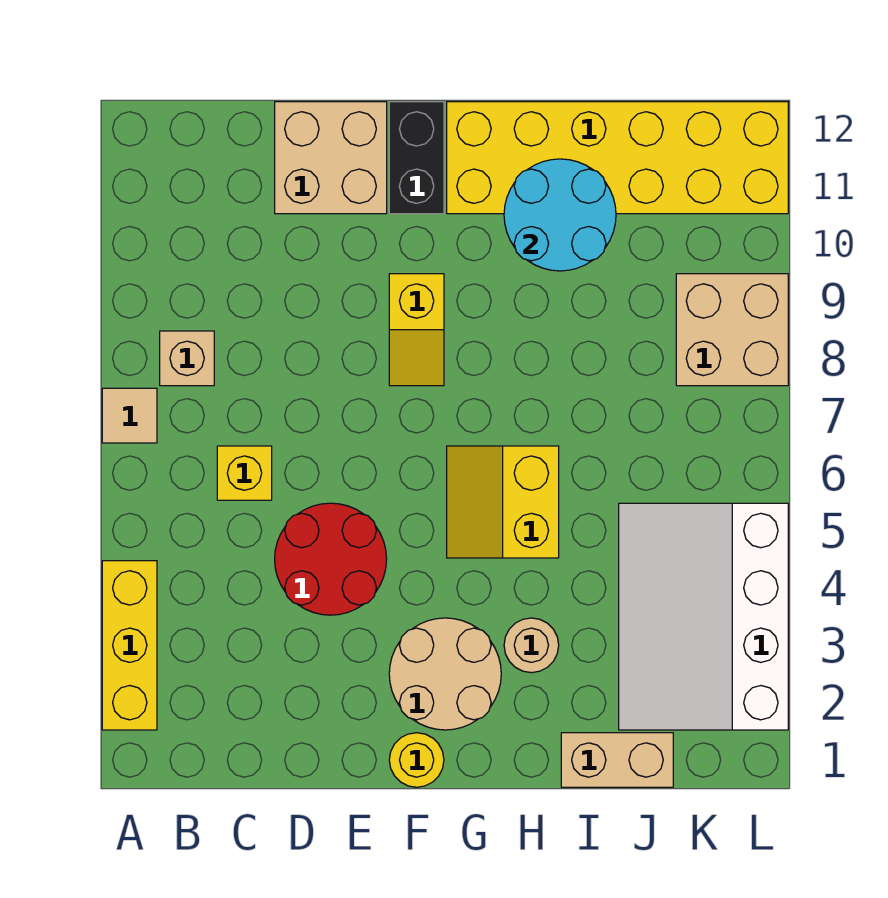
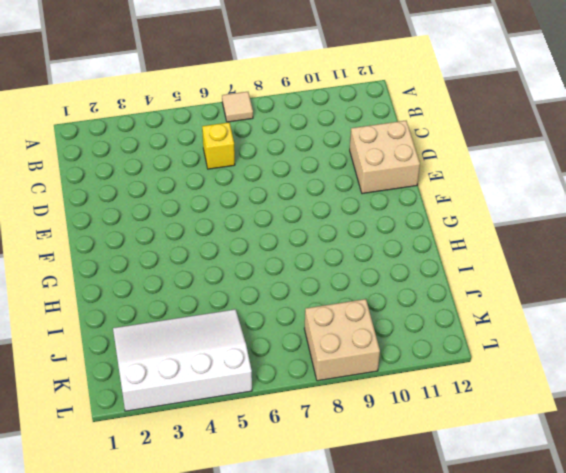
none -> yellow brick A2:A4 level 1
none -> tan brick B8 level 1
none -> red round brick D4:E5 level 1

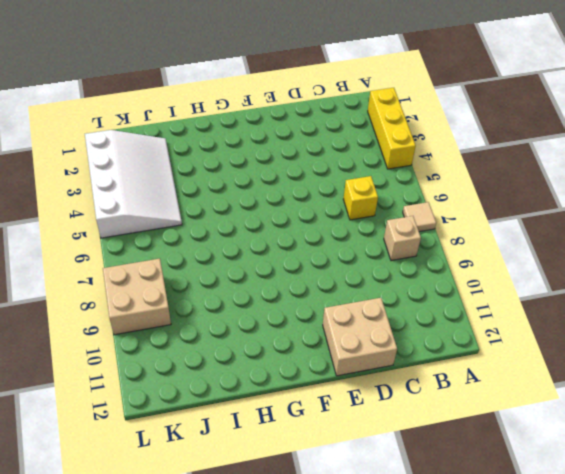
none -> red round brick D4:E5 level 1
none -> yellow round brick F1 level 1
none -> tan round brick F2:G3 level 1

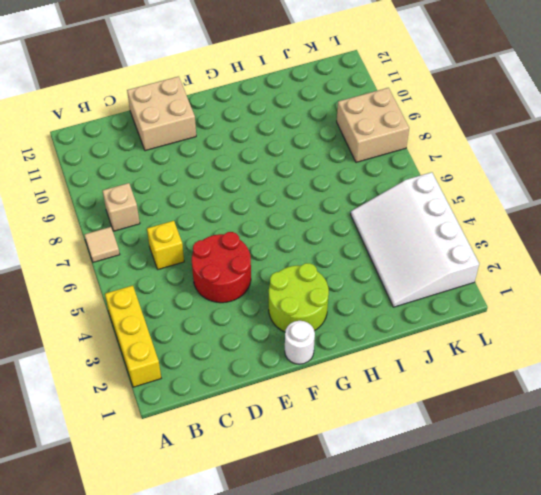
white round brick F1 level 1 -> yellow round brick F1 level 1
lime round brick F2:G3 level 1 -> tan round brick F2:G3 level 1
none -> yellow slope F8:F9 level 1 top 9
none -> black brick F11:F12 level 1
none -> yellow slope G5:H6 level 1 top H

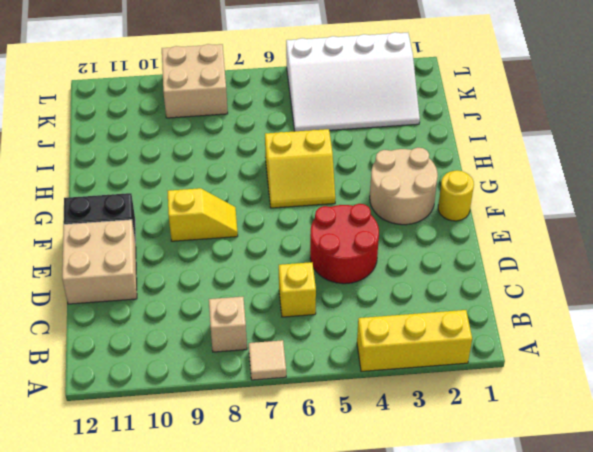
none -> yellow brick G11:L12 level 1
none -> tan round brick H3 level 1
none -> tan brick I1:J1 level 1

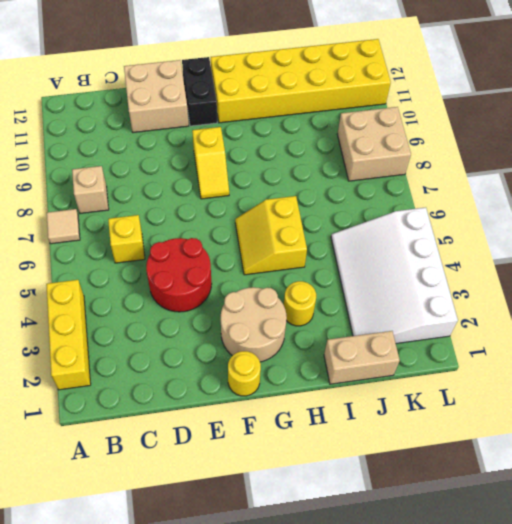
yellow round brick H3 level 1 -> tan round brick H3 level 1
none -> cyan round brick H10:I11 level 2

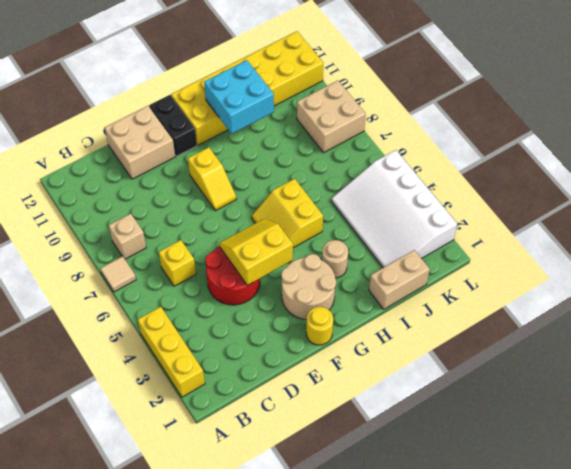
yellow slope E4:F5 level 2 top 4 -> none
cyan brick H10:I11 level 2 -> cyan round brick H10:I11 level 2

